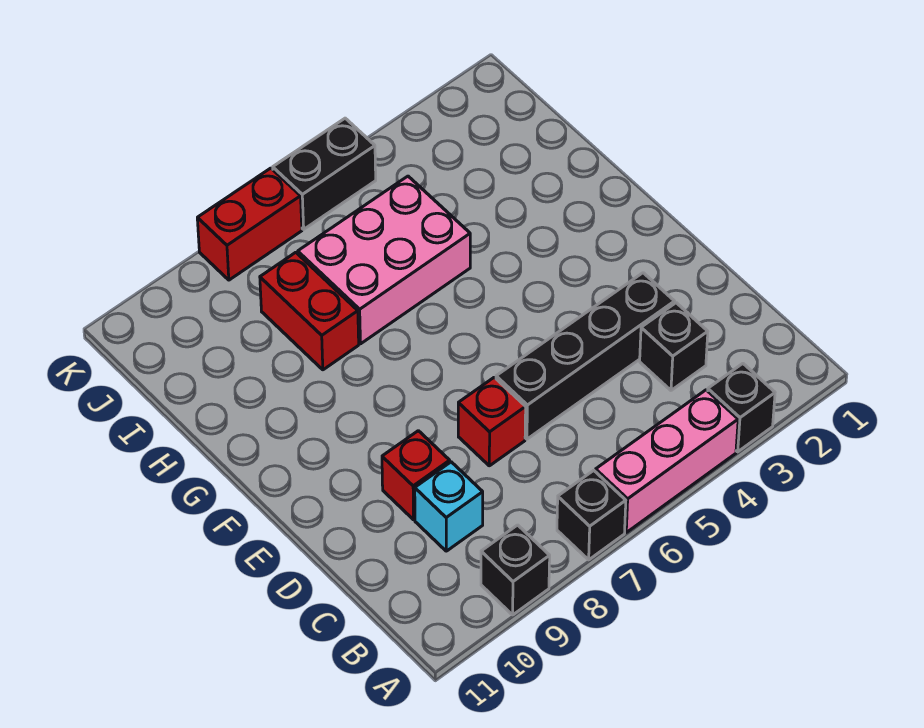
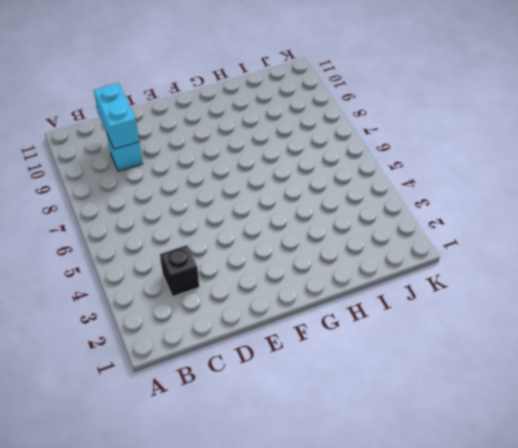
cyan brick C9:C10 level 2 -> none
none -> black brick A3 level 1
none -> pink brick A4:A6 level 1
none -> black brick A7 level 1

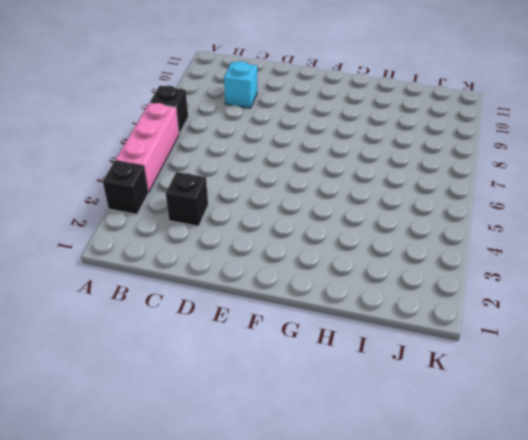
none -> black brick A9 level 1
none -> black brick D3:D6 level 1
none -> red brick D7 level 1

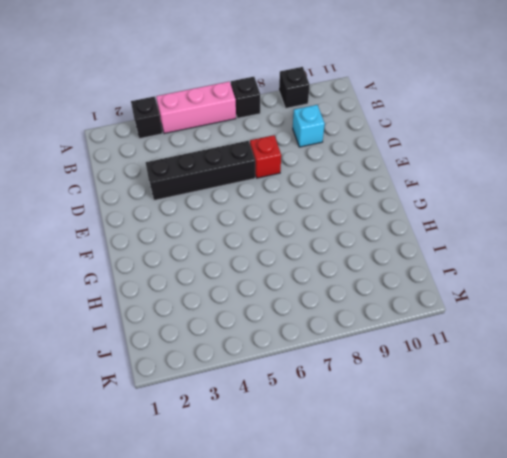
none -> black brick C3 level 1
none -> red brick D9 level 1
none -> pink brick H5:I7 level 1

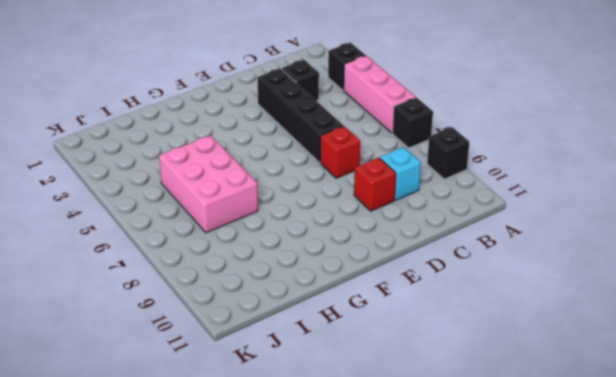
none -> red brick H8:I8 level 1
none -> black brick K5:K6 level 1
none -> red brick K7:K8 level 1

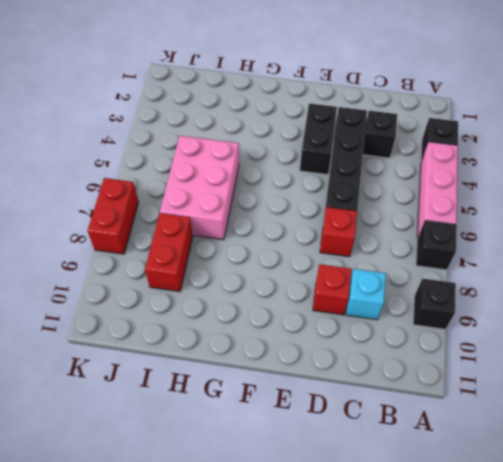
black brick E3:E4 level 1 -> black brick K5:K6 level 1
red brick I8:I9 level 1 -> red brick H8:I8 level 1

